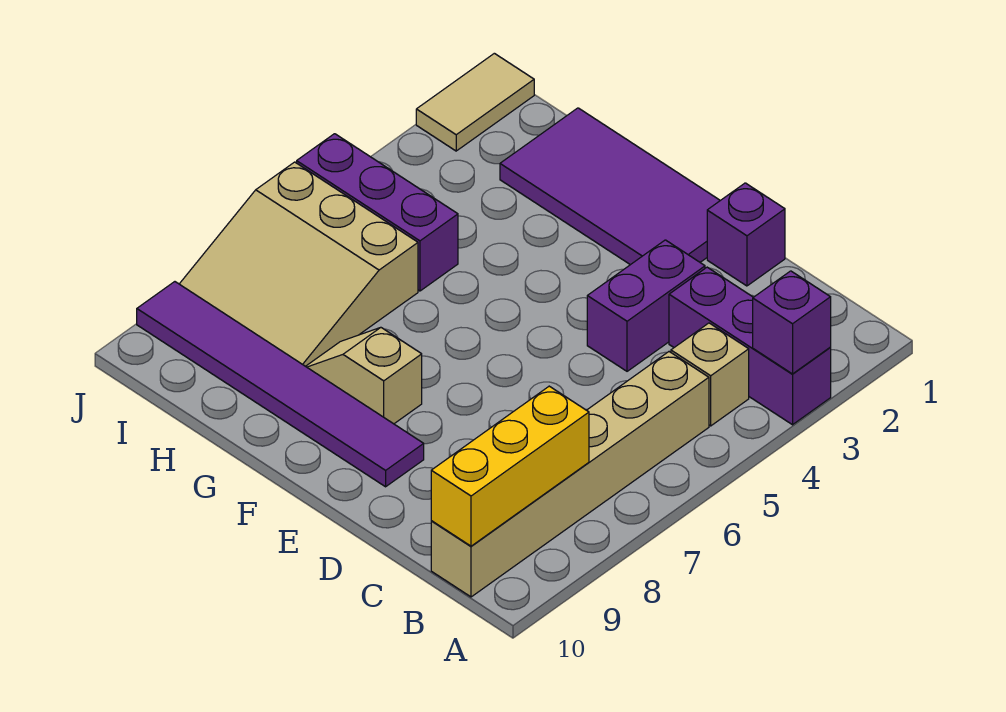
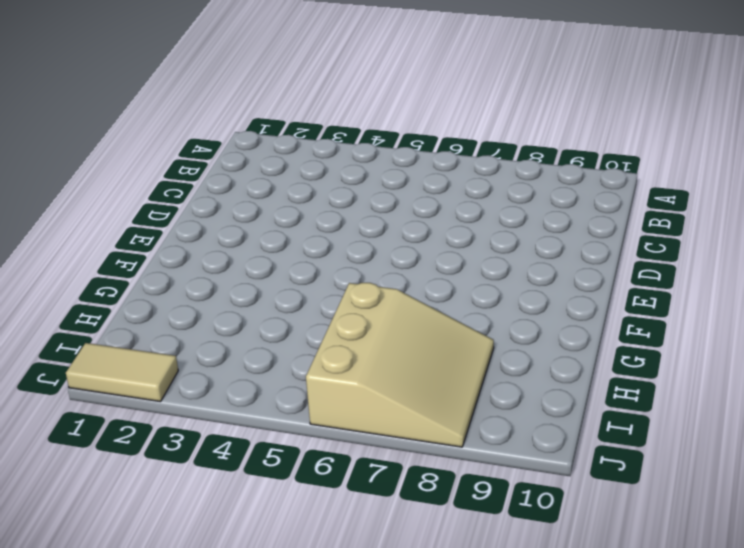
none -> purple brick A3:C3 level 1
none -> tan brick B4 level 1
none -> tan brick B5:B10 level 1

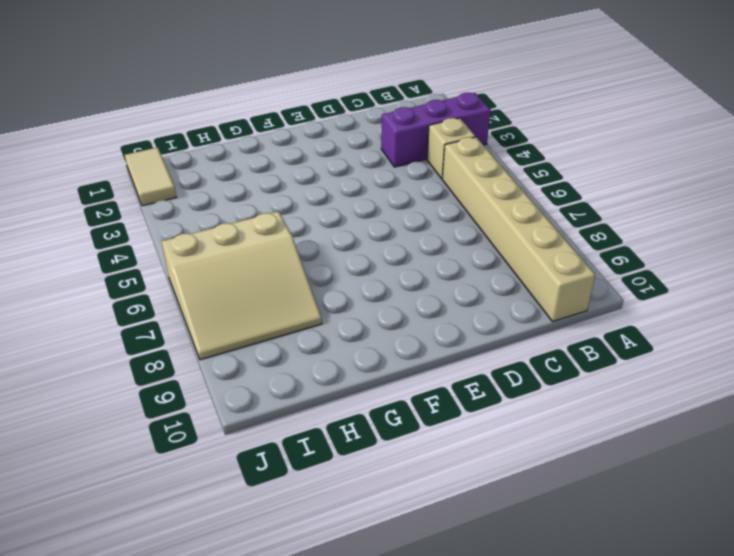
none -> purple brick D1 level 1
none -> purple brick D3:D4 level 1
none -> purple tile E1:H2 level 1

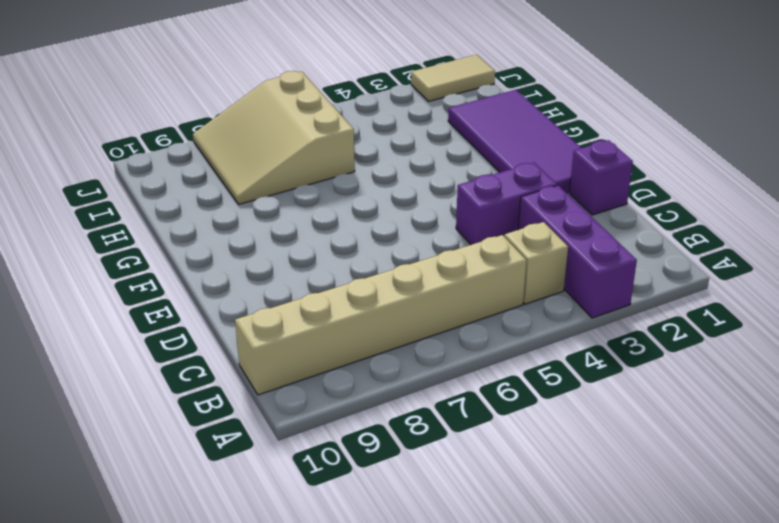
none -> purple tile E9:J9 level 1
none -> tan slope F8:G8 level 1 top F
none -> purple brick H5:J5 level 1

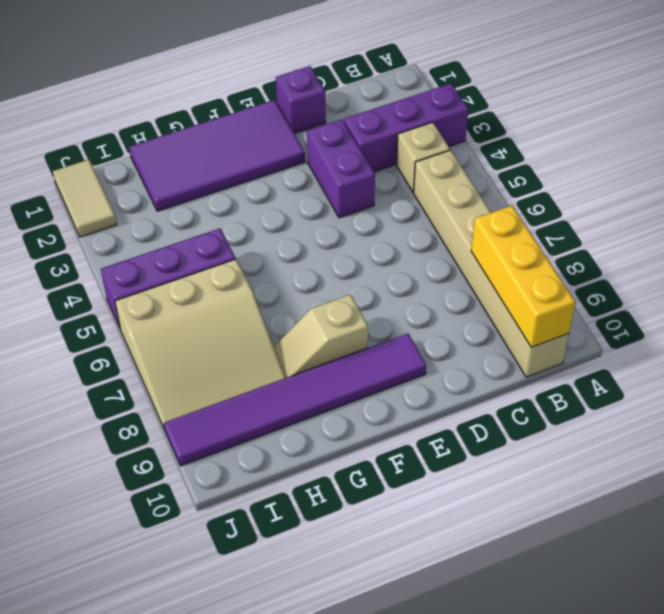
none -> purple brick A3 level 2

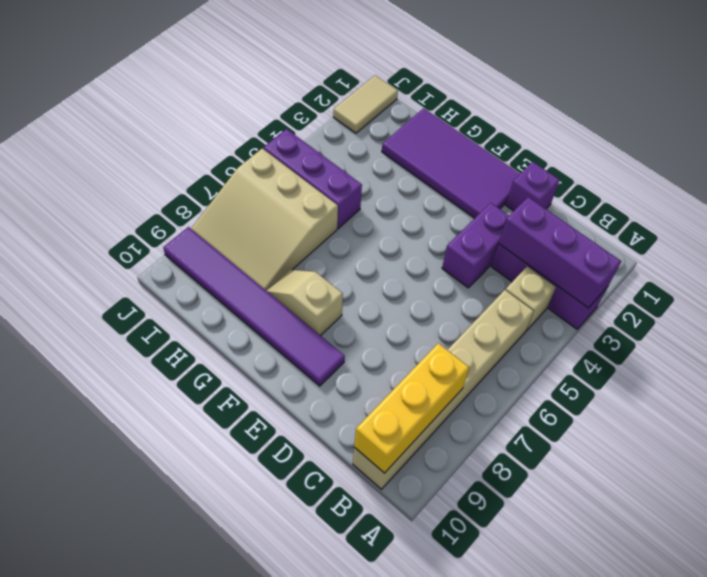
purple brick A3:C3 level 2 -> purple brick A3 level 2

